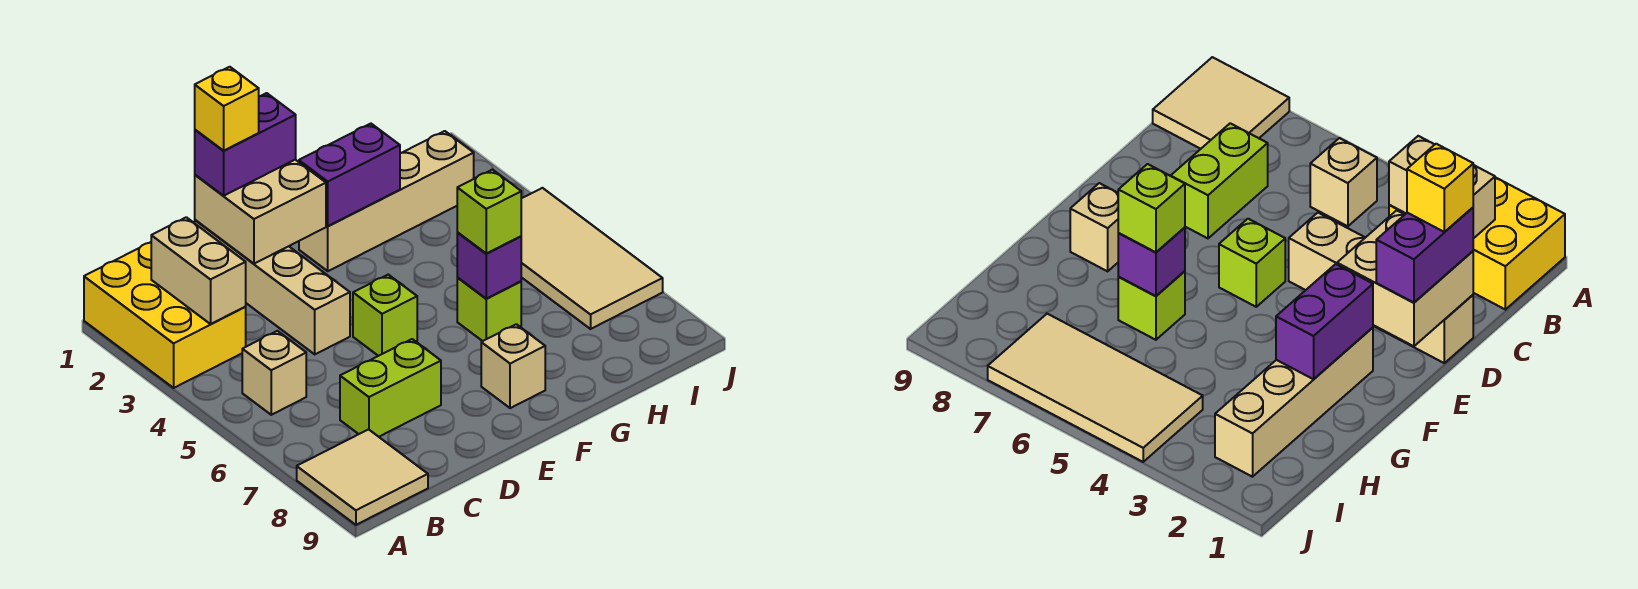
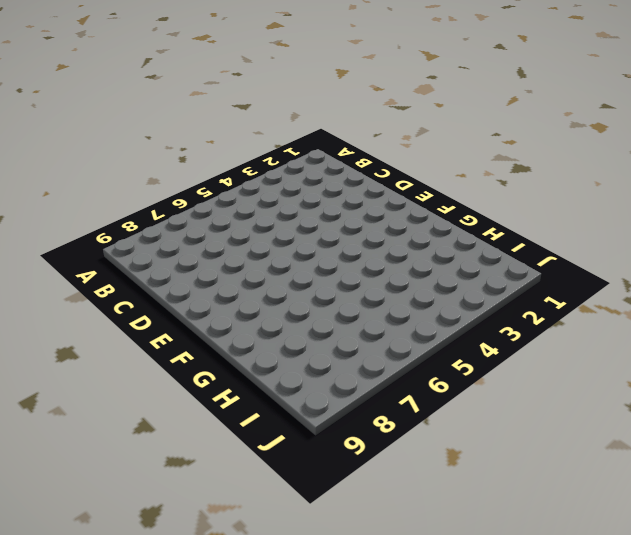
none -> yellow brick A1:B3 level 1
none -> tan tile A8:B9 level 1
none -> tan brick B5 level 1

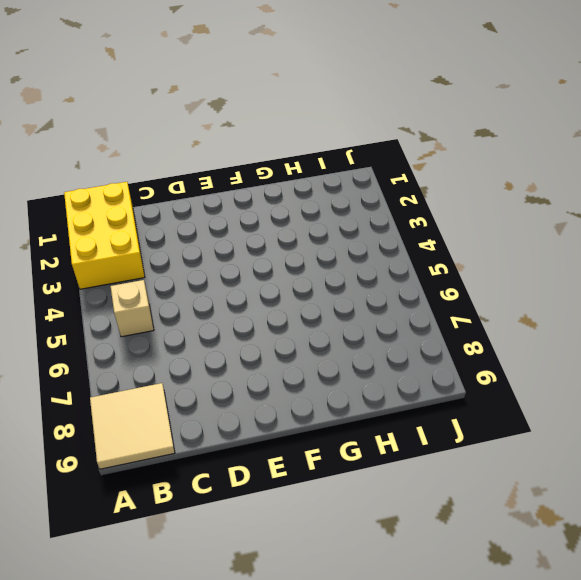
none -> lime brick C7:D7 level 1
none -> tan brick D1:D4 level 1
none -> lime brick E5 level 1

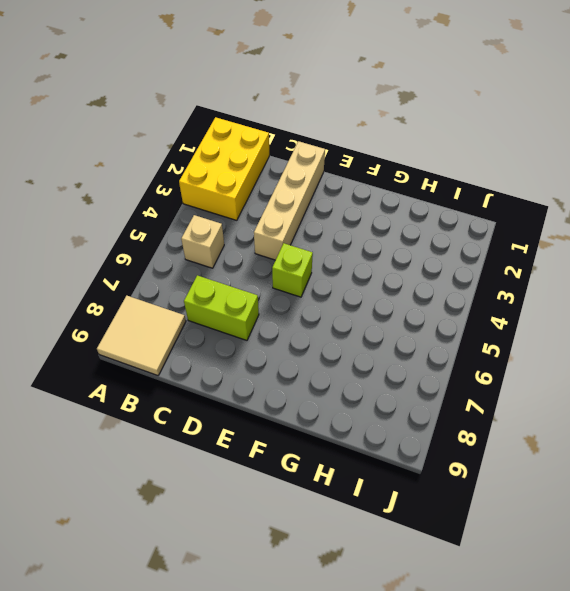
none -> tan brick F2:I2 level 1
none -> tan brick F8 level 1
none -> lime brick G6 level 1

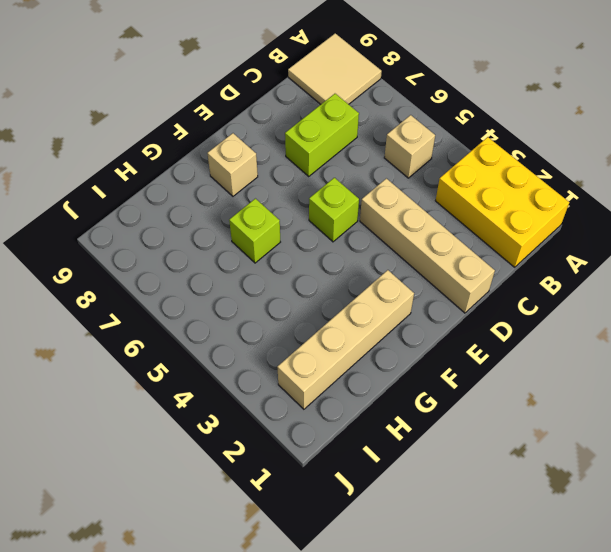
none -> tan tile I4:J7 level 1
none -> tan brick B2:B3 level 2
none -> tan brick D1:E2 level 2

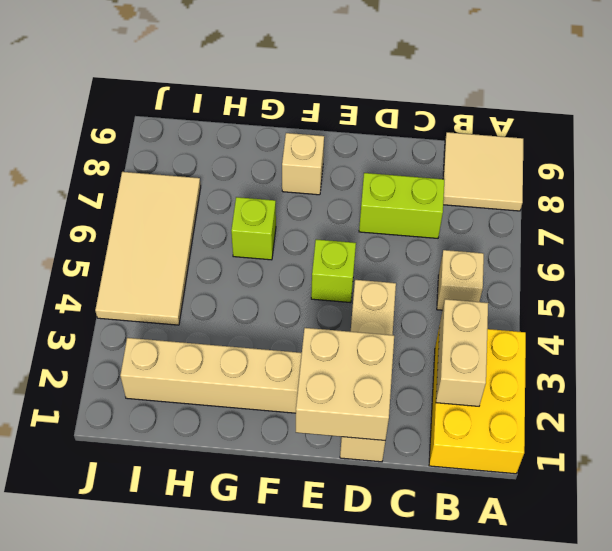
none -> purple brick F2:G2 level 2
none -> purple brick G6 level 2
none -> purple brick D1:E1 level 3

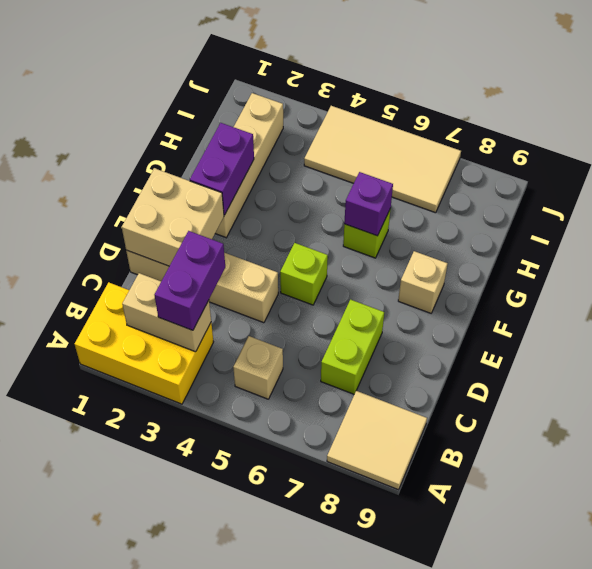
purple brick B3:C3 level 3 -> purple brick D1:E1 level 3
none -> lime brick G6 level 3
none -> yellow brick D1 level 4

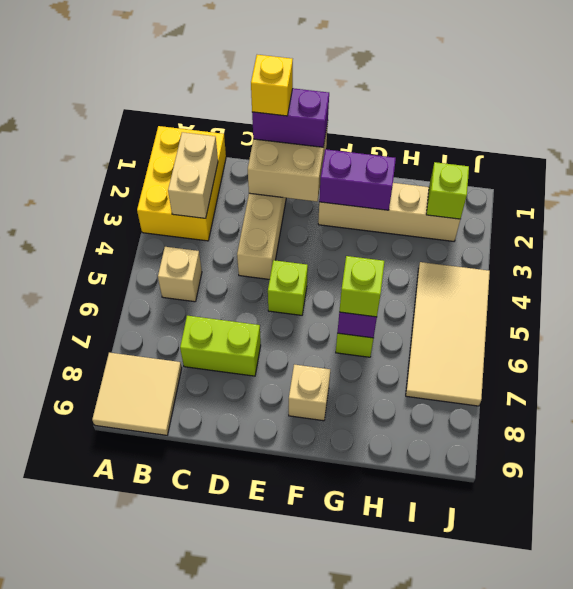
lime brick I2 level 2 -> none

